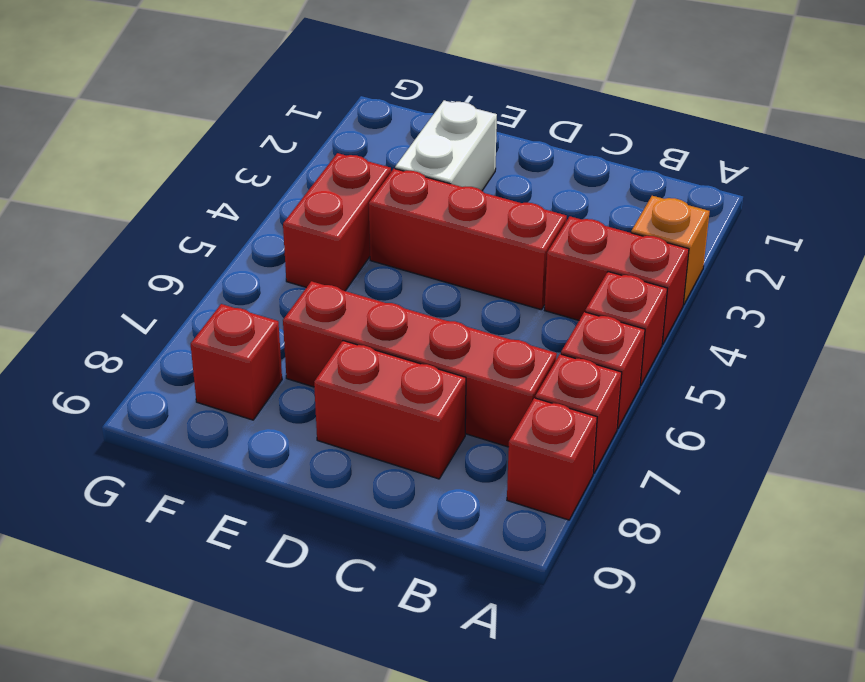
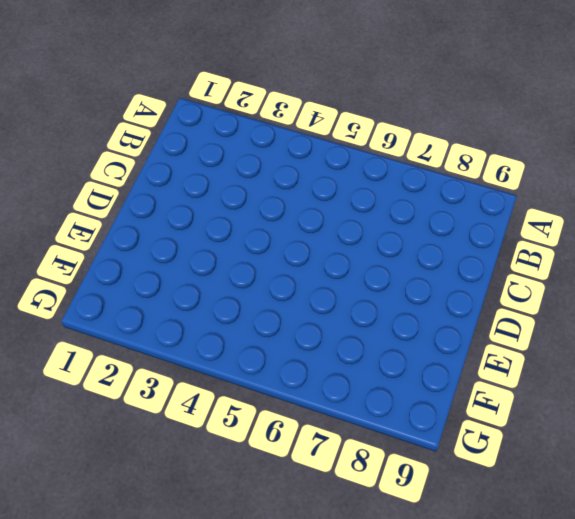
none -> orange brick A3 level 1
none -> red brick A4:B4 level 1
none -> red brick A5 level 1

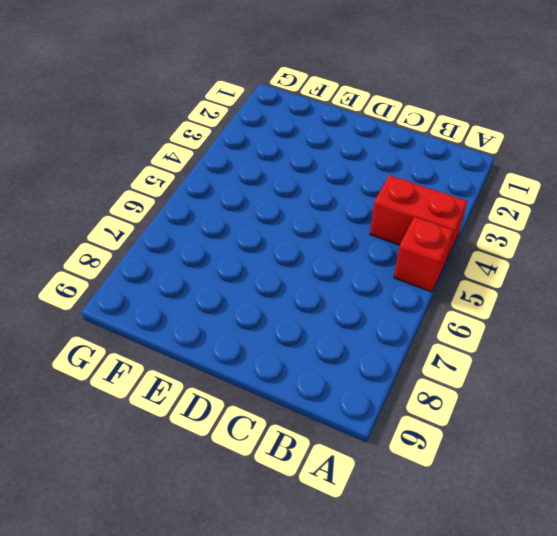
none -> orange brick A3 level 1
none -> red brick A6 level 1
none -> red brick A7 level 1

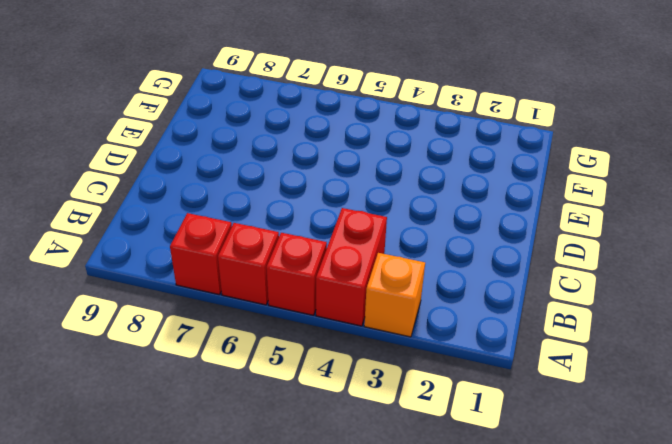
none -> red brick A8 level 1
none -> red brick B7:E7 level 1
none -> red brick C4:E4 level 1

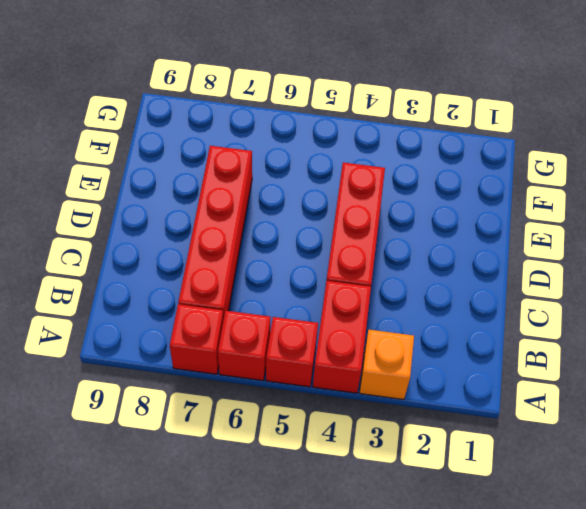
none -> red brick A8 level 1
none -> red brick C8:D8 level 1
none -> white brick E2:E3 level 1

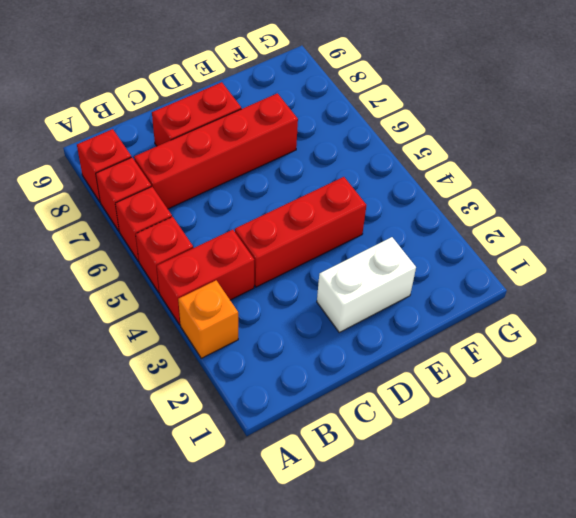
white brick D2:E2 level 1 -> white brick E2:E3 level 1
none -> red brick F4:F5 level 1
none -> red brick F8 level 1

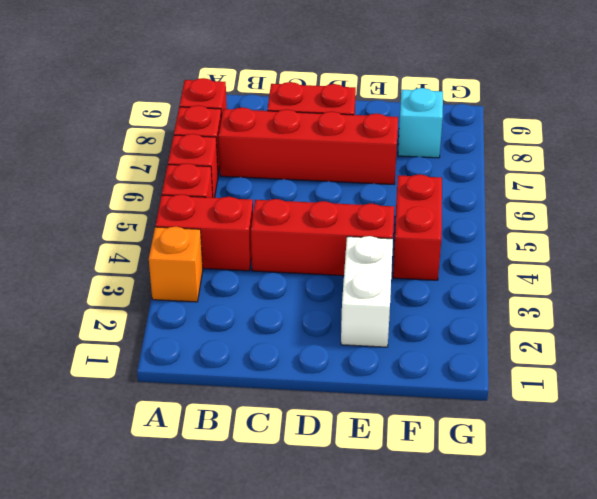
cyan brick F8 level 1 -> red brick F8 level 1

